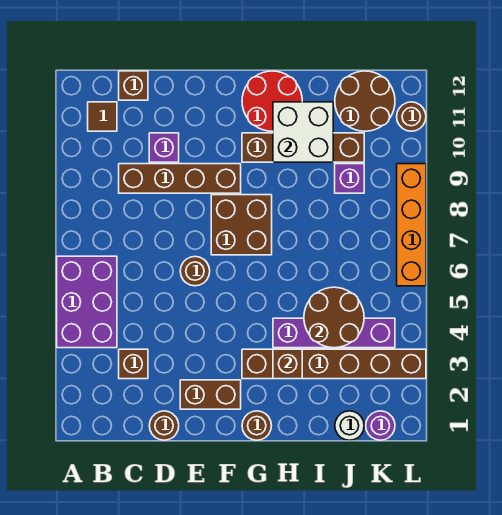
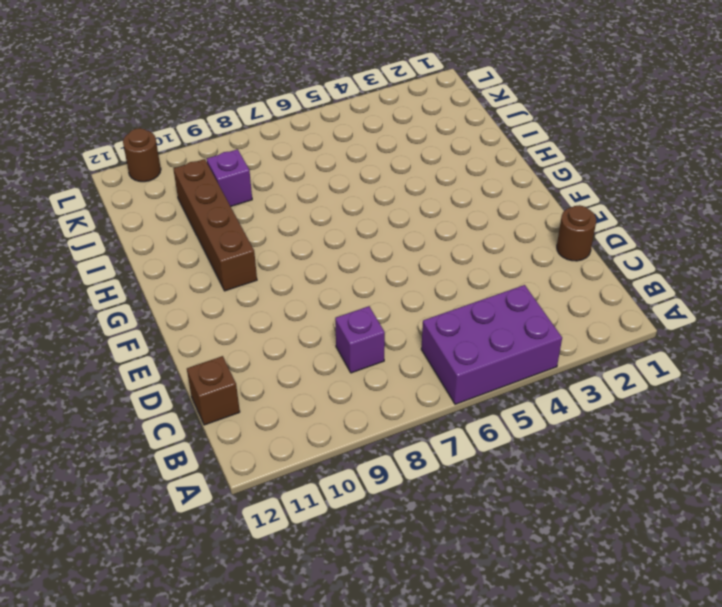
purple brick C8 level 1 -> purple brick D10 level 1
none -> brown tile B11 level 1
none -> brown brick C3 level 1
none -> brown brick C9:F9 level 1

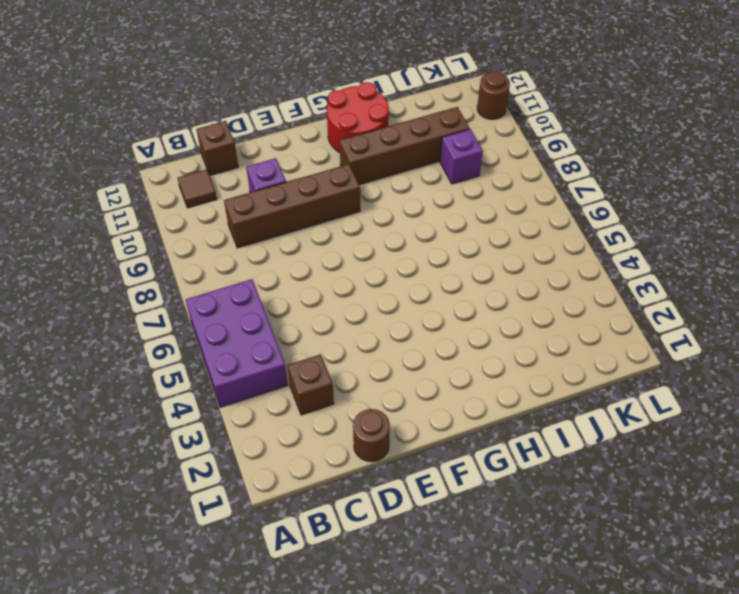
none -> brown brick E2:F2 level 1
none -> brown round brick E6 level 1
none -> brown brick F7:G8 level 1

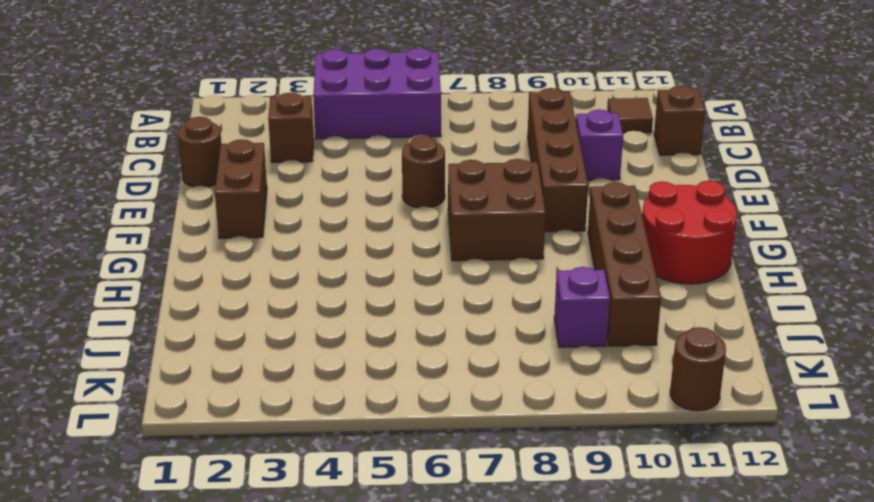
none -> brown round brick G1 level 1
none -> brown brick G3:L3 level 1
none -> purple brick H4:K4 level 1

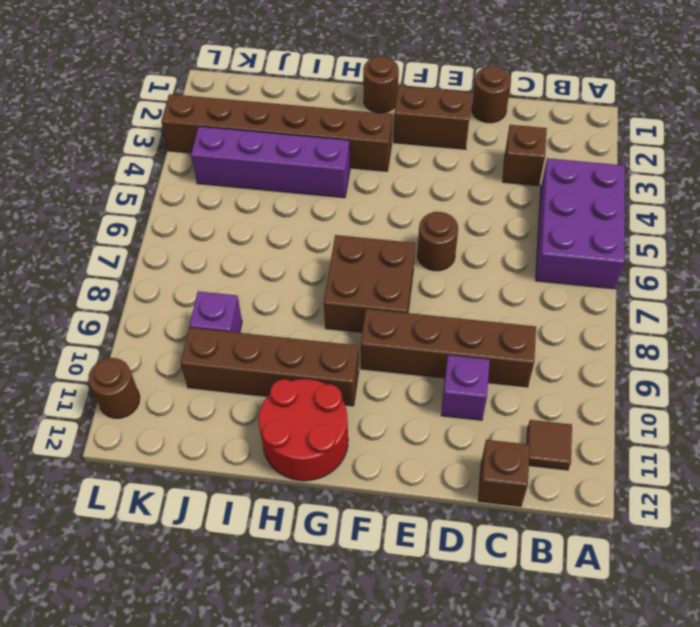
none -> white round brick J1 level 1
none -> brown round brick J11:K12 level 1
none -> purple round brick K1 level 1

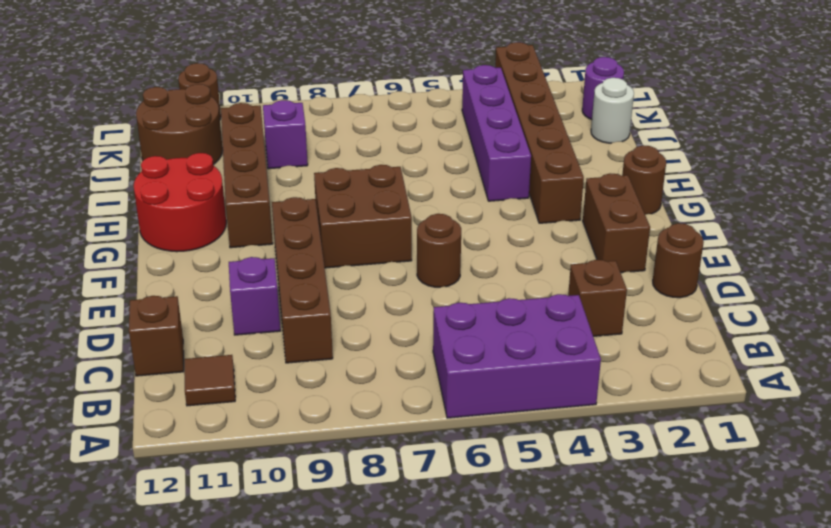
none -> orange brick L6:L9 level 1
none -> brown brick H3 level 2
none -> white brick H10:I11 level 2

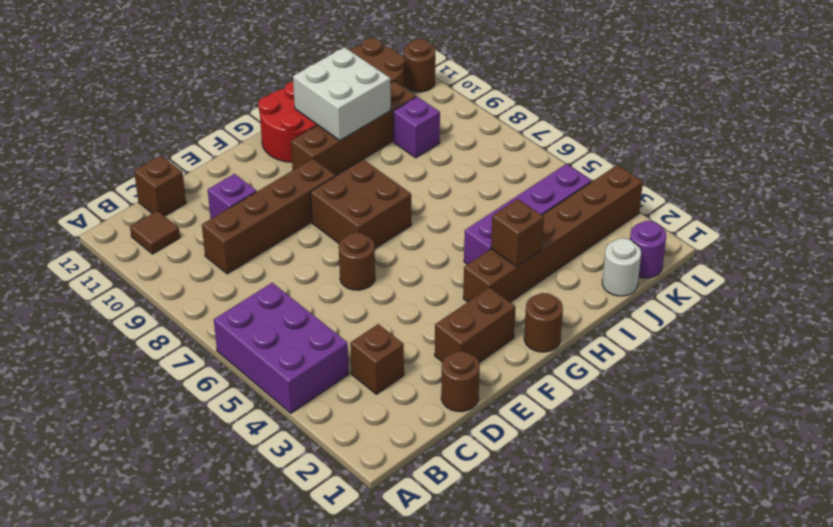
none -> orange brick L6:L9 level 1
none -> brown round brick I4:J5 level 2

